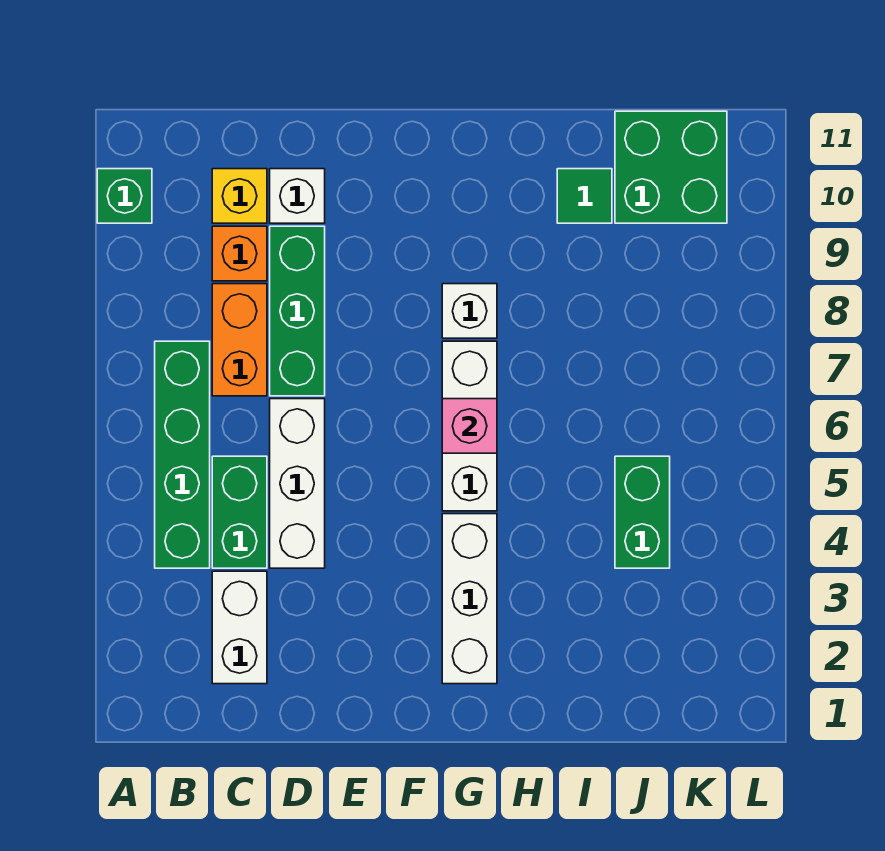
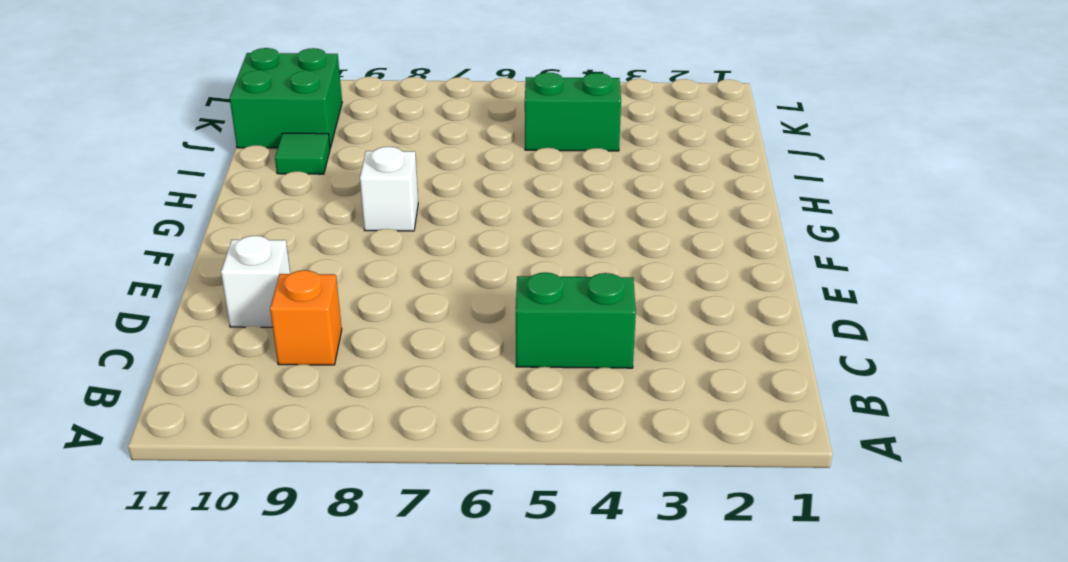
none -> green brick A10 level 1
none -> green brick B4:B7 level 1
none -> white brick C2:C3 level 1

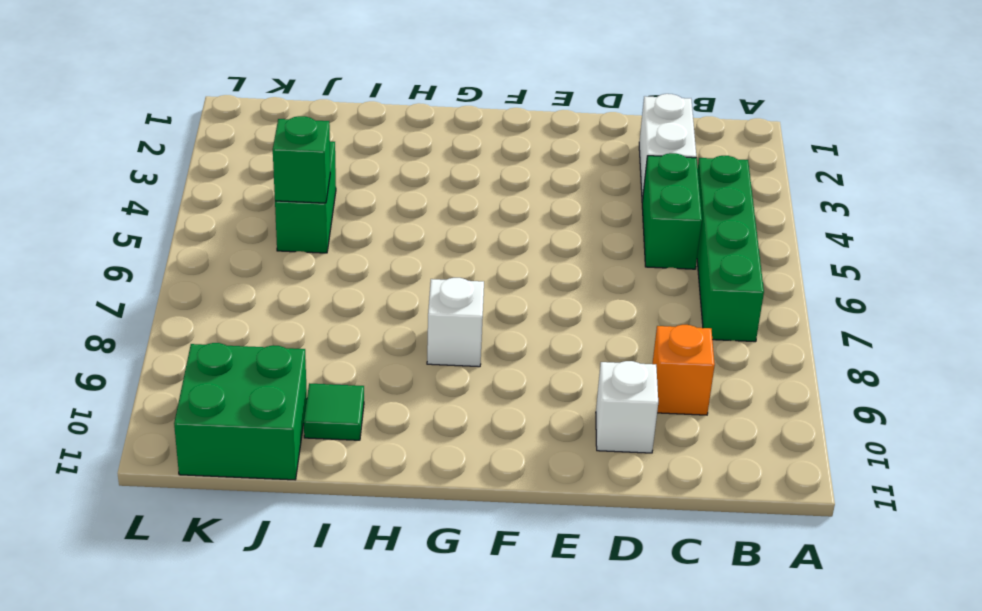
green brick J5 level 2 -> green brick A10 level 1
none -> orange brick C7:C8 level 1
none -> yellow brick C10 level 1
none -> white brick D4:D6 level 1

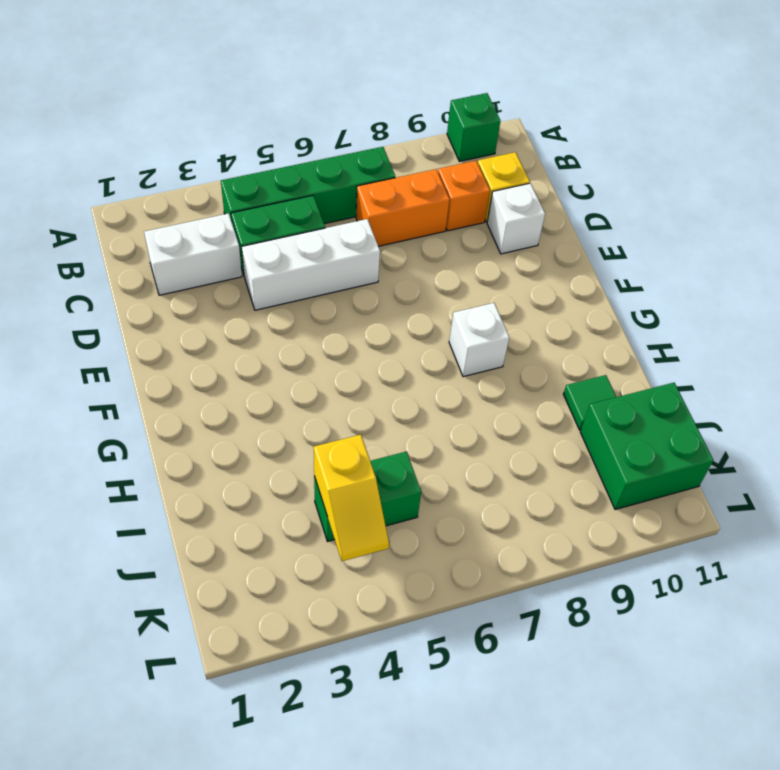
yellow slope J4:K4 level 2 top J -> none
none -> green brick D7:D9 level 1
none -> white brick G2:G4 level 1
none -> white brick G5:G7 level 1

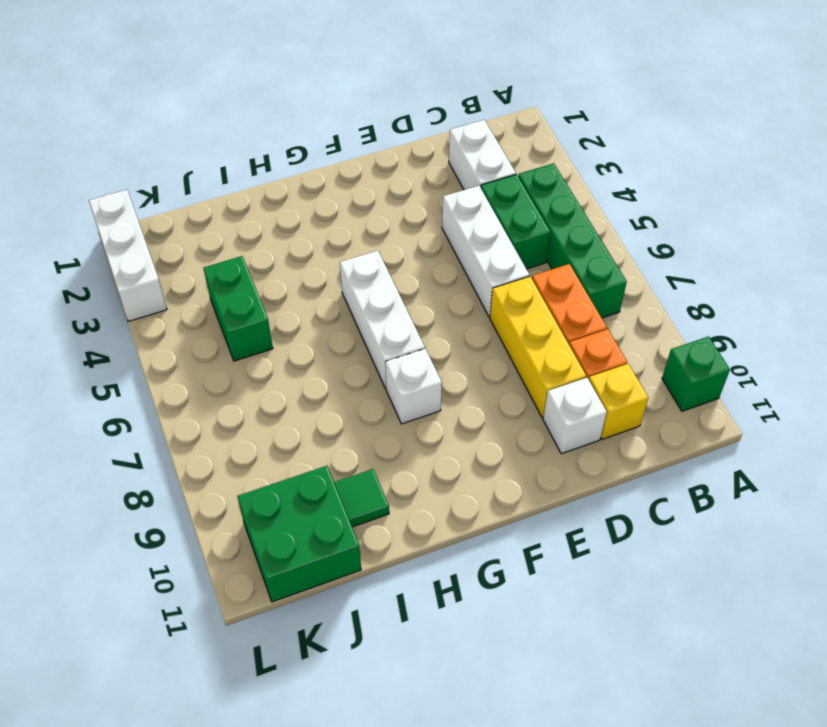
yellow brick D7:D9 level 1 -> green brick D7:D9 level 1
white brick L1:L3 level 1 -> white brick G2:G4 level 1
none -> pink brick G6 level 2

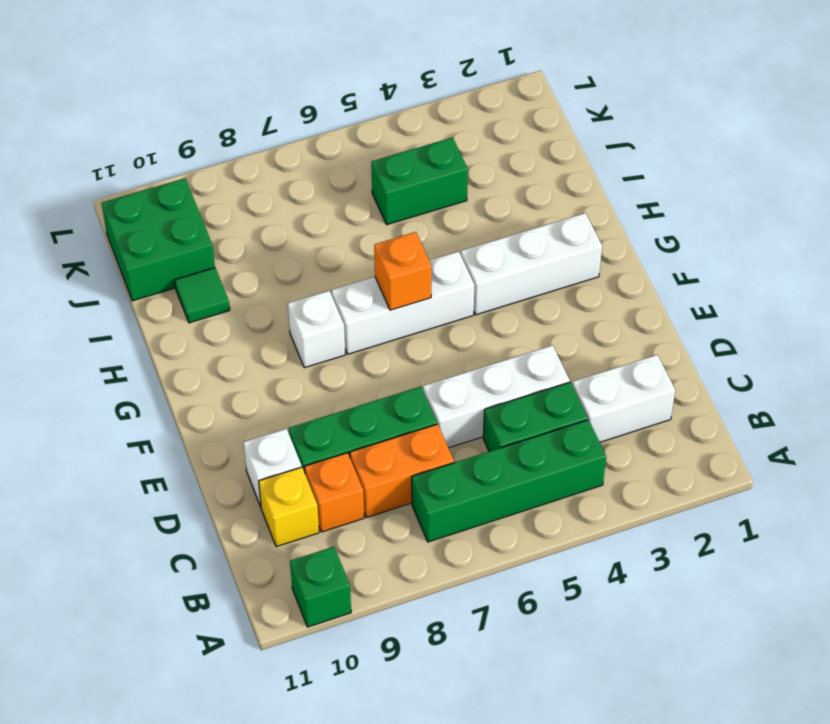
orange brick G6 level 2 -> pink brick G6 level 2

